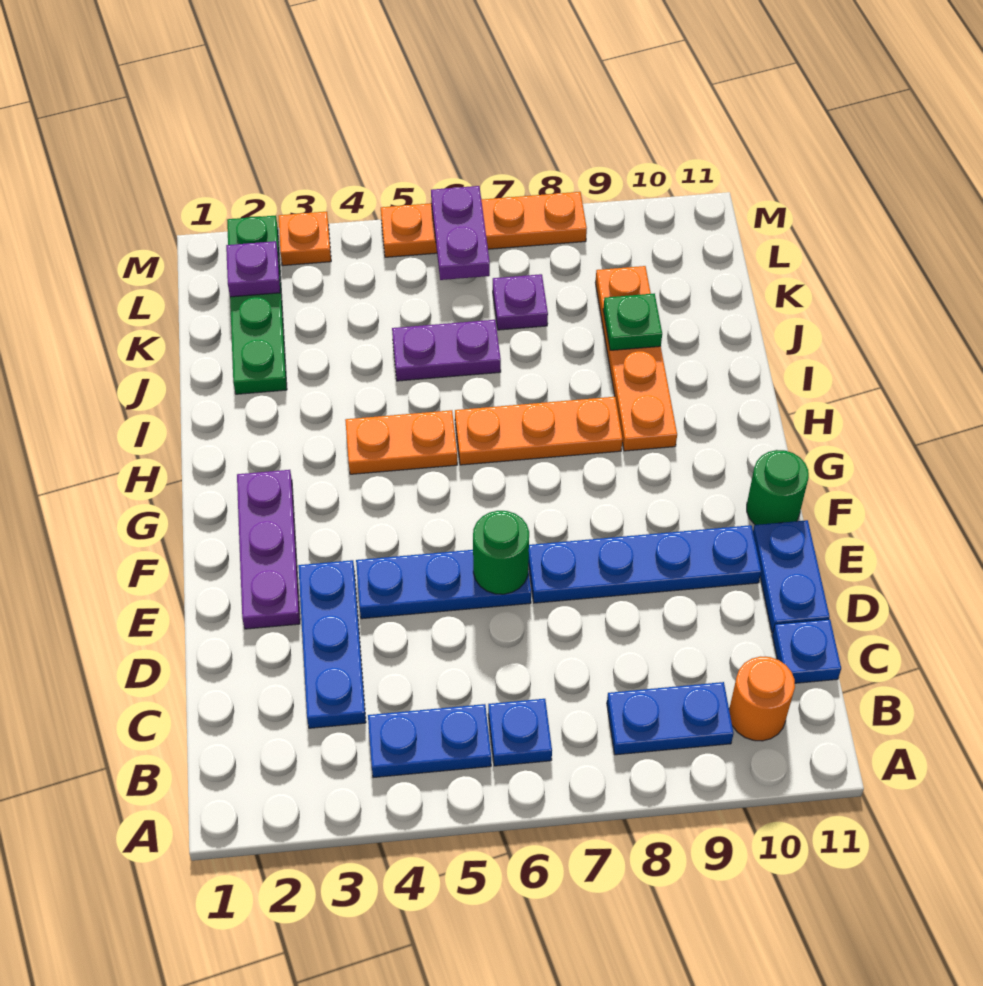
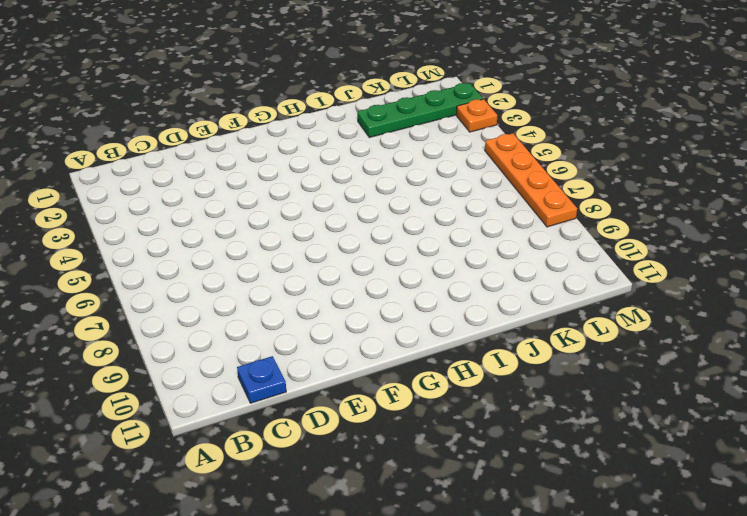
none -> blue plate B4:B5 level 1
none -> blue plate B6 level 1
none -> blue plate B8:B9 level 1

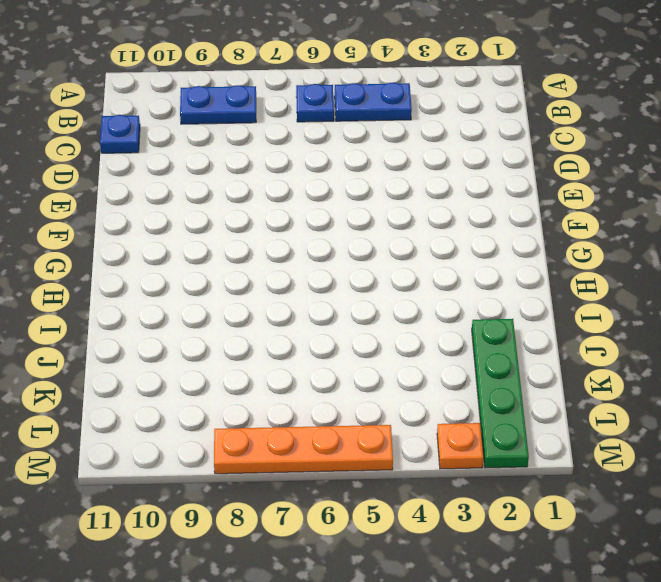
none -> orange round brick B10 level 1
none -> blue plate C3:E3 level 1
none -> blue plate D11:E11 level 1

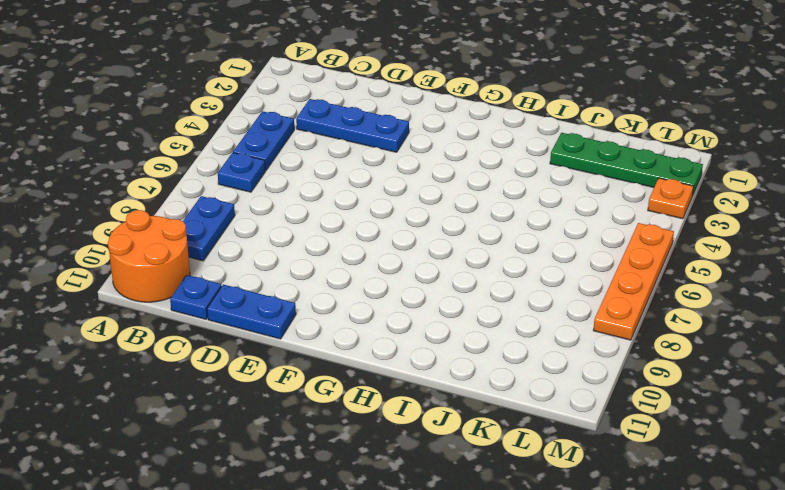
orange round brick A10:B11 level 1 -> orange round brick B10 level 1
none -> purple plate E2:G2 level 1
none -> blue plate E4:E6 level 1
none -> blue plate E7:E10 level 1

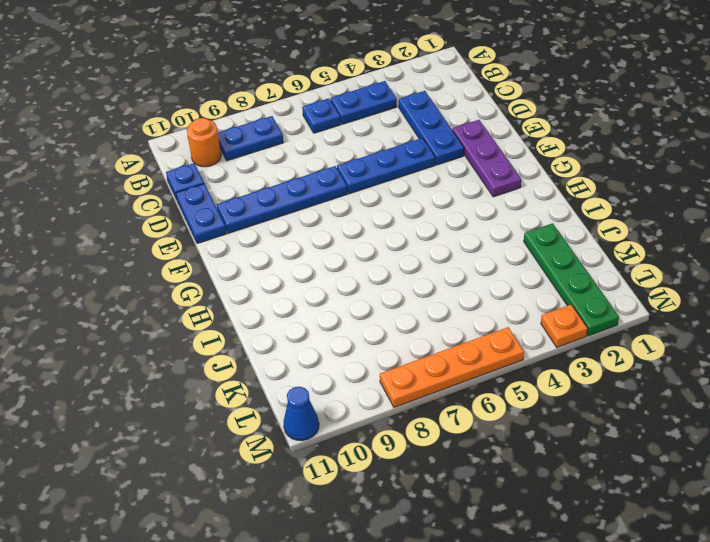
blue cone M11 level 1 -> none
none -> green round brick F11 level 1
none -> orange plate H4:H5 level 1
none -> orange plate H6:H8 level 1

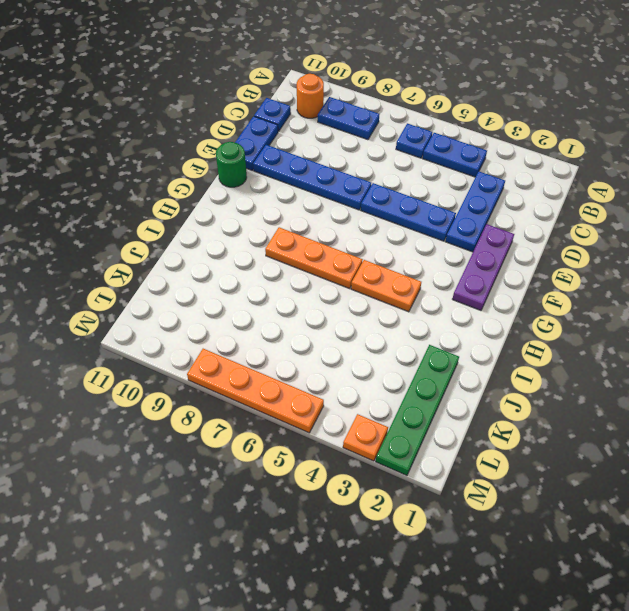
none -> orange plate H9:K9 level 1
none -> purple plate J5:J6 level 1
none -> purple plate K7 level 1

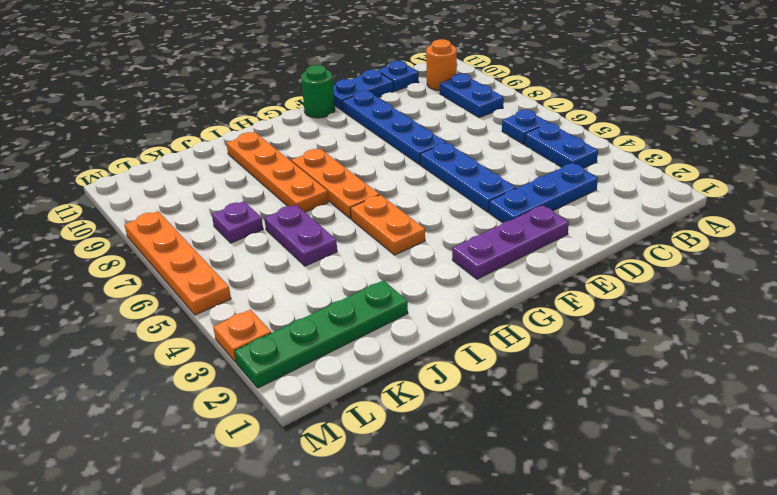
orange plate I7:I10 level 1 -> orange plate H9:K9 level 1
none -> green round brick E6 level 2
none -> green plate J9 level 2
none -> purple plate L2 level 2

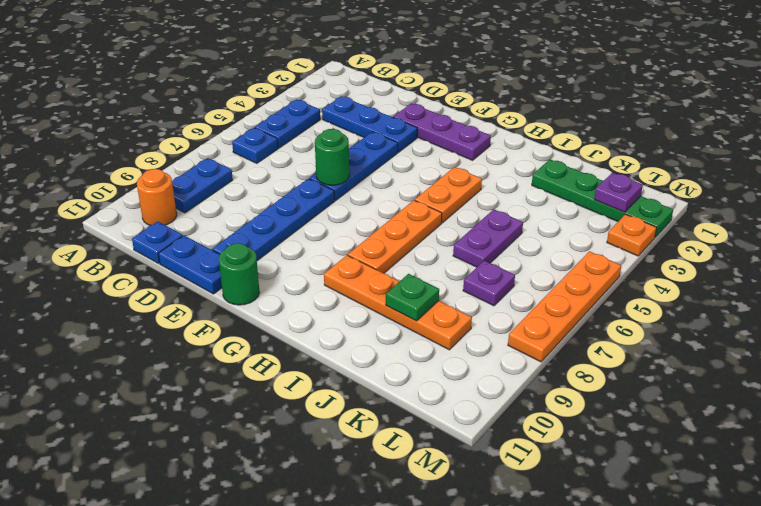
none -> purple plate L6:M6 level 2

